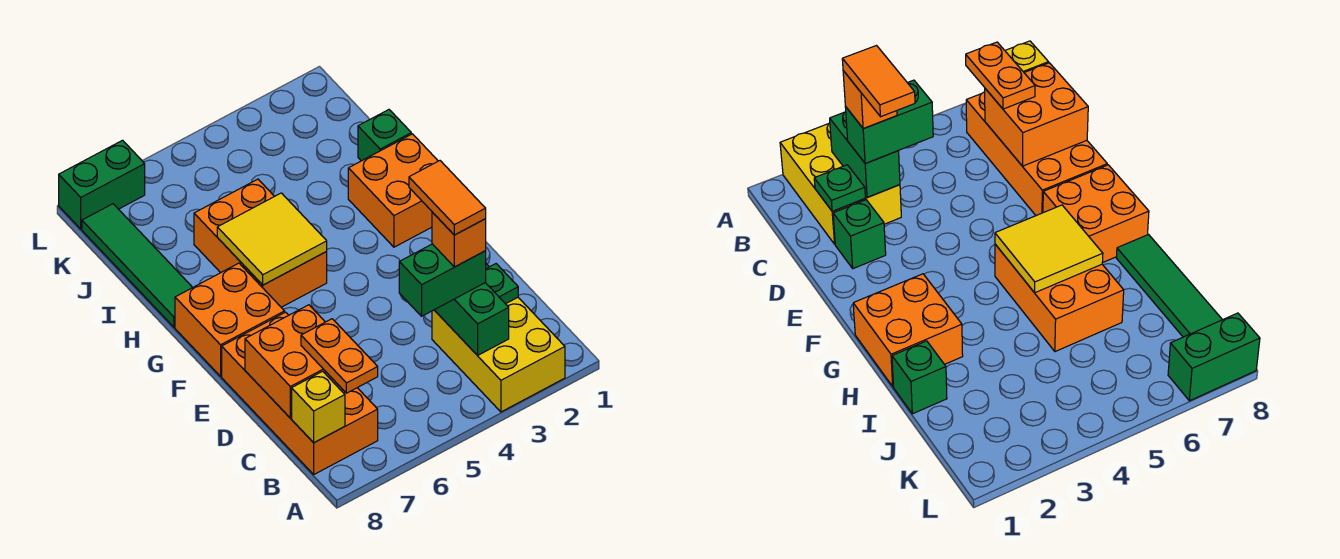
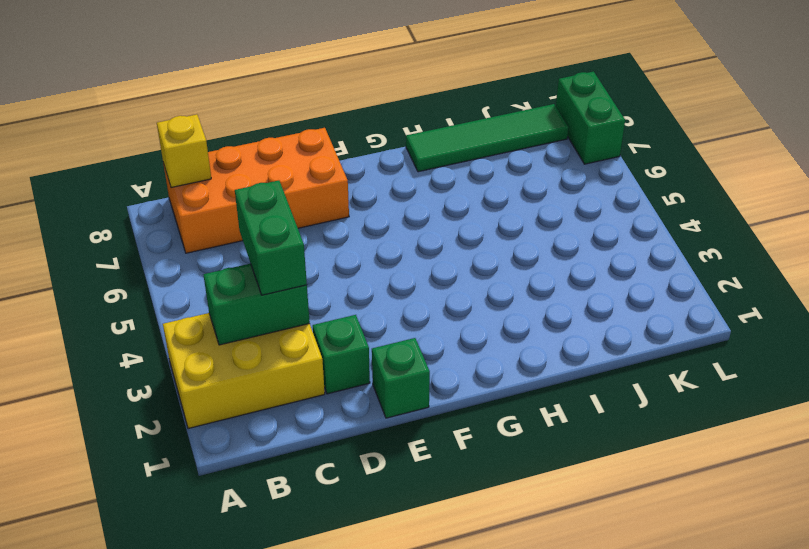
green brick E1 level 1 -> green brick I1 level 1
none -> orange brick F7:G8 level 1
none -> orange brick G1:H2 level 1
none -> orange brick G5:I6 level 1

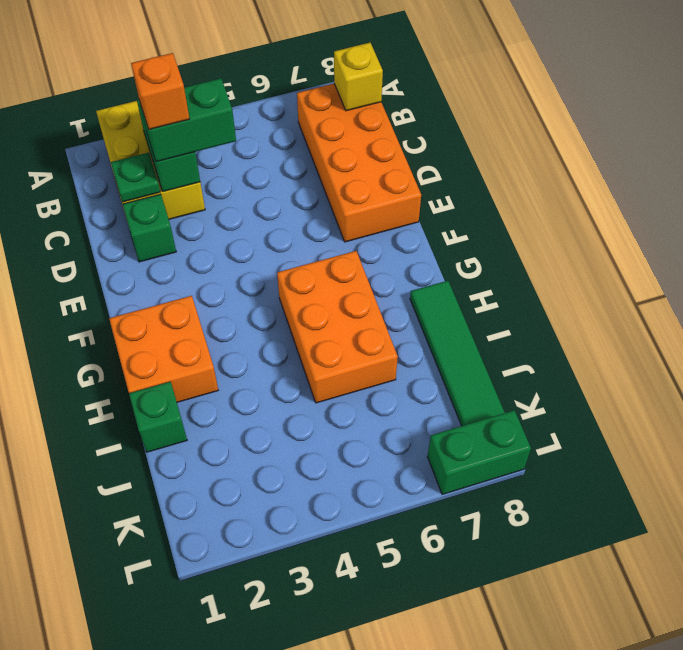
none -> orange brick F7:G8 level 1
none -> orange brick C7:D8 level 2
none -> yellow tile G5:H6 level 2

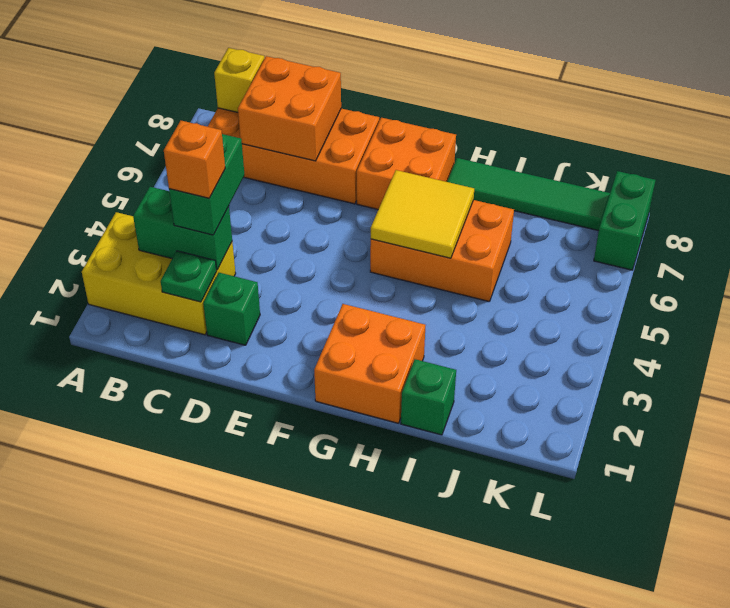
none -> orange plate B7:C7 level 3
none -> orange tile C3:D3 level 5

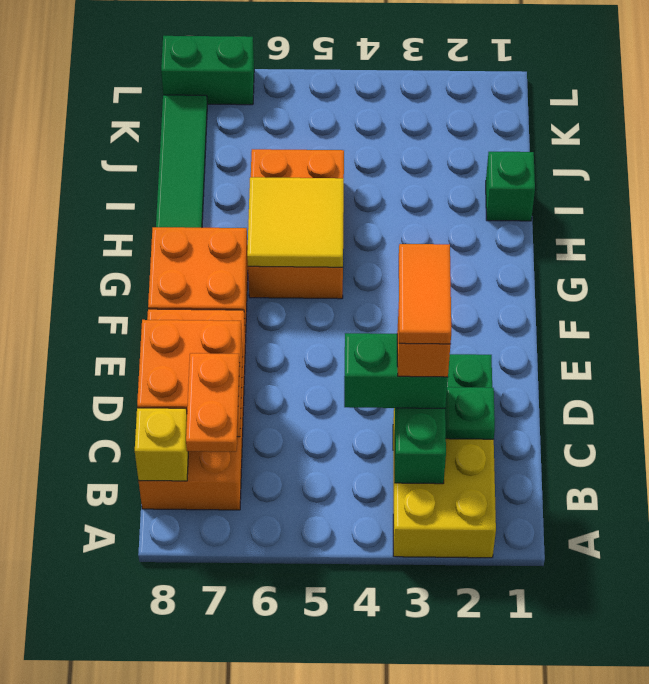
none -> orange brick G1:H2 level 1

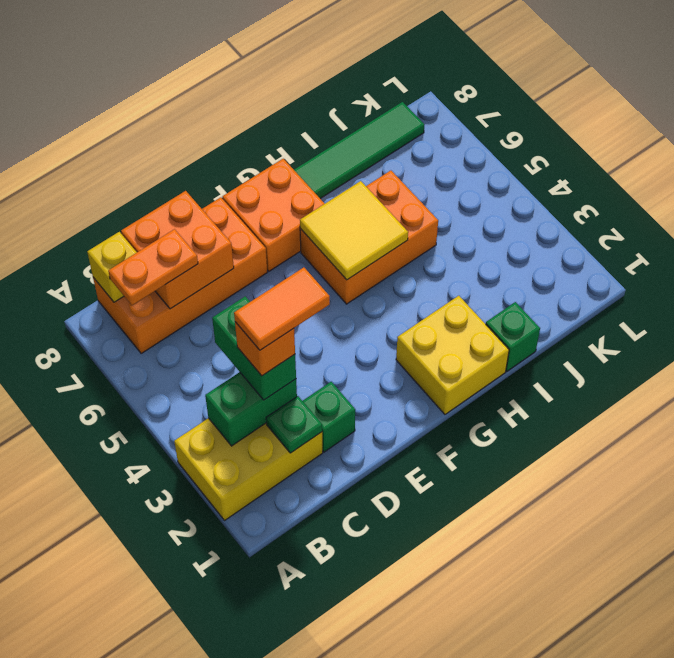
yellow brick G1:H2 level 1 -> orange brick G1:H2 level 1
none -> green brick L7:L8 level 1

